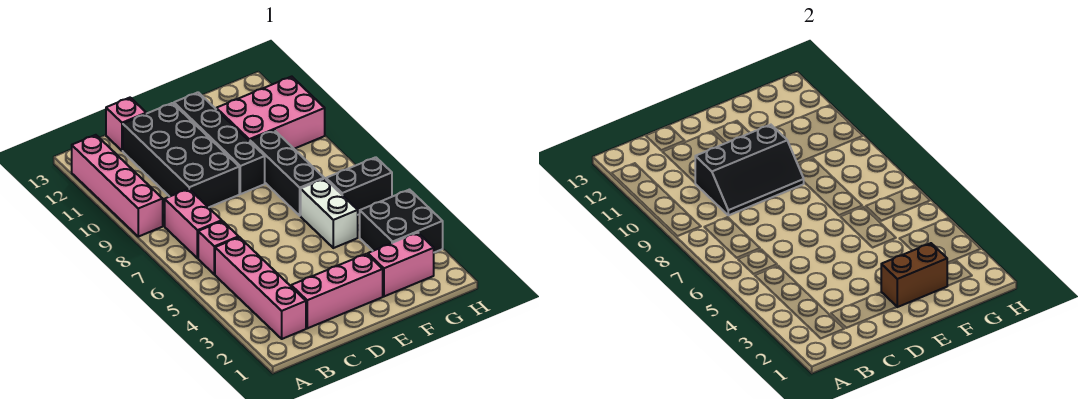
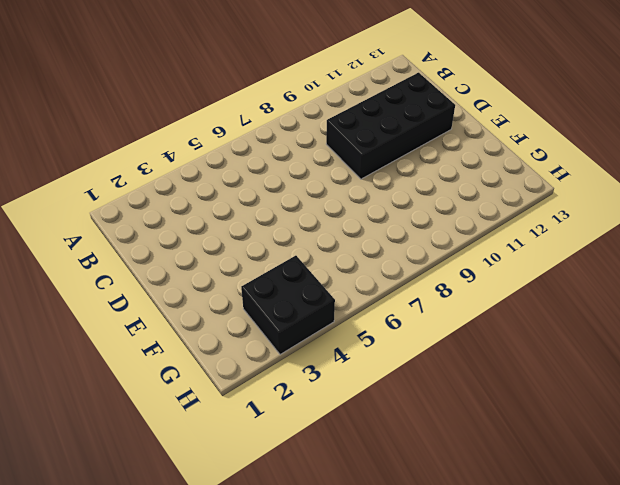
none -> pink brick A9:A12 level 1
none -> pink brick B2:B5 level 1
none -> pink brick B6 level 1

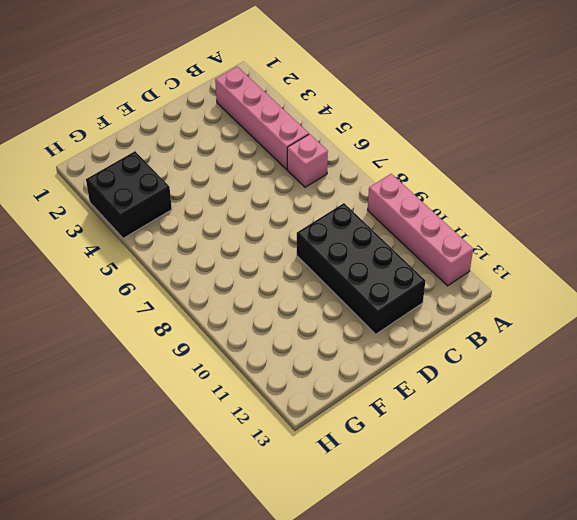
none -> pink brick B7:B8 level 1
none -> pink brick C2:E2 level 1
none -> pink brick C13 level 1

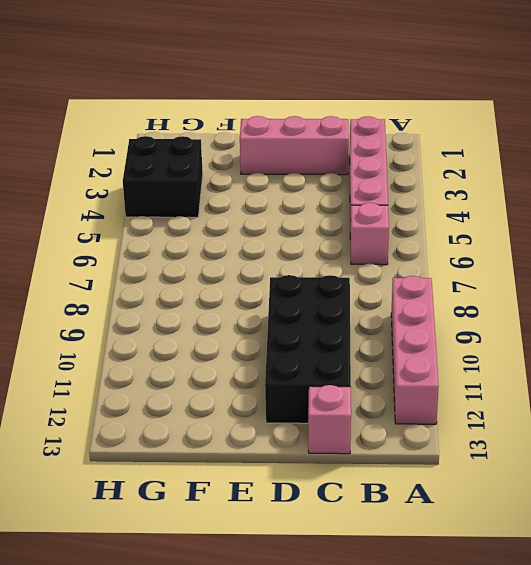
none -> pink brick B7:B8 level 1
none -> black brick E9:E12 level 1
none -> pink brick F2:G2 level 1

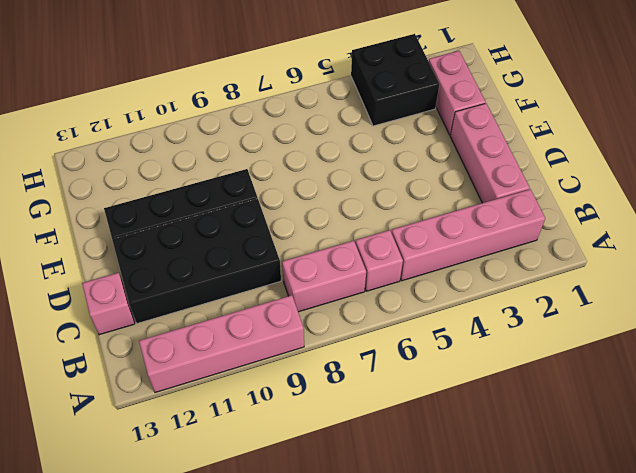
none -> white brick F5:F6 level 1
none -> black brick F7:F9 level 1
none -> pink brick F10:H11 level 1

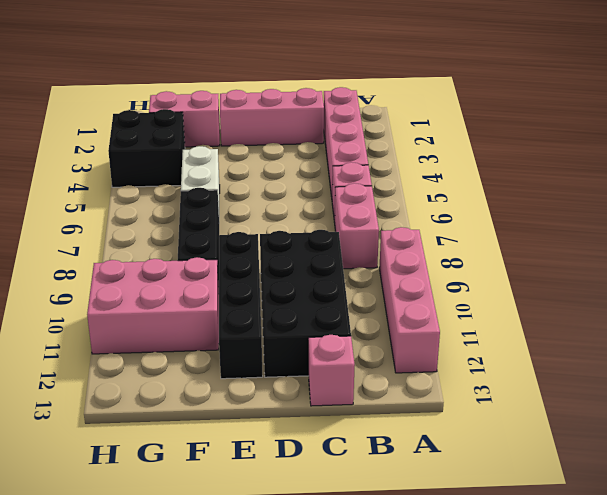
none -> black brick G6:H6 level 1
none -> black slope C9:E10 level 2 top 10
none -> brown brick E2:F2 level 2

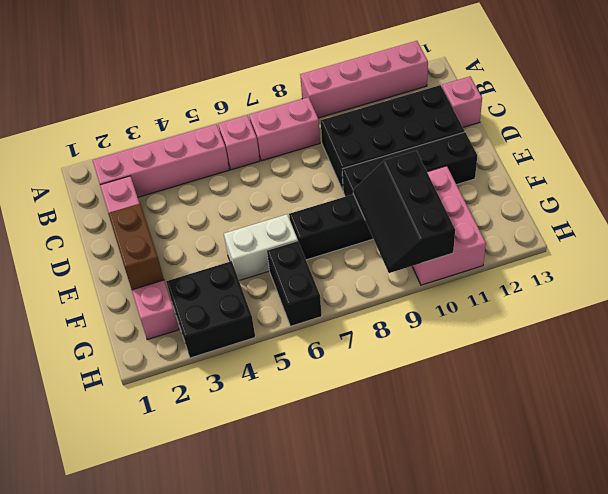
black slope F9:H10 level 2 top 10 -> black slope C9:E10 level 2 top 10

